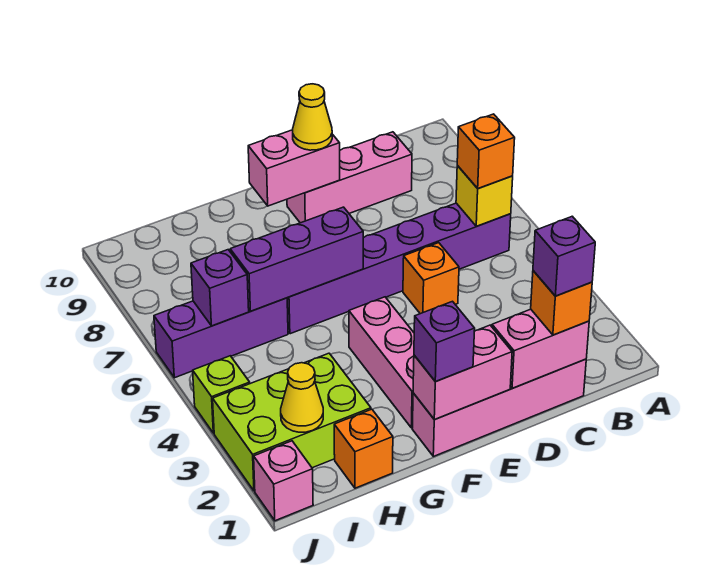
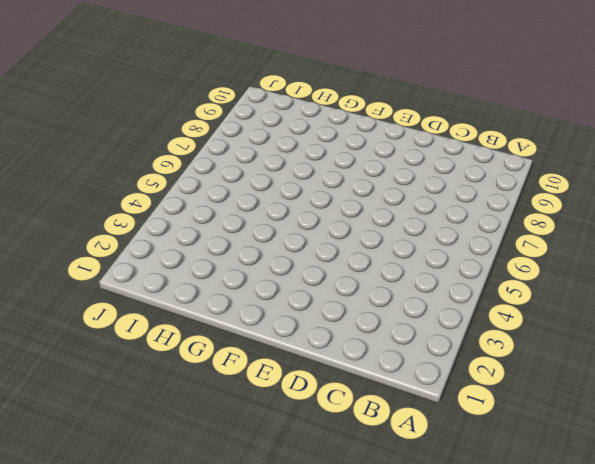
none -> purple brick B6:G6 level 1
none -> pink brick C1:F1 level 1
none -> pink brick C9:E9 level 1

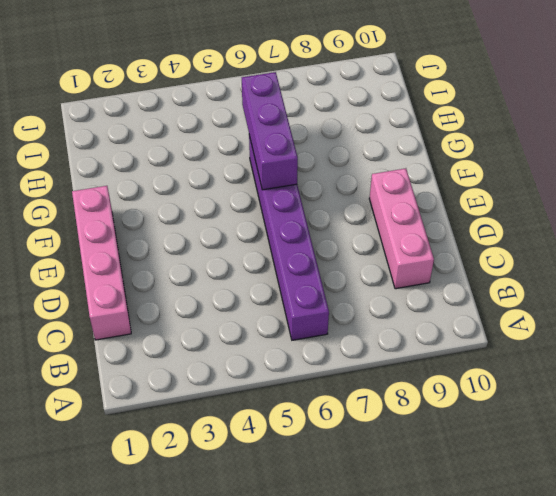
none -> orange brick D5 level 1
none -> pink brick F2:F4 level 1
none -> orange brick H1 level 1

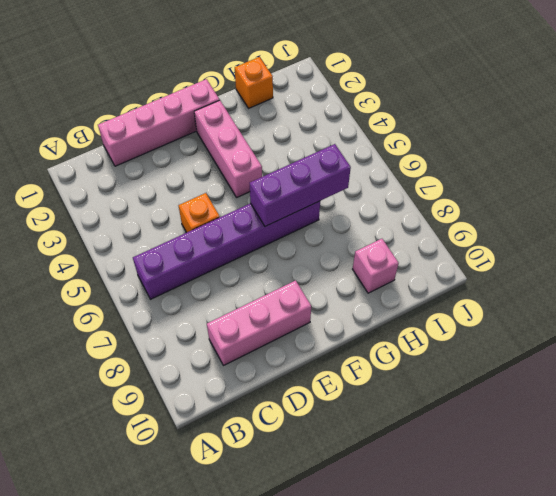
pink brick H9 level 1 -> pink brick J1 level 1
none -> lime brick H2:J3 level 1
none -> purple brick H6:J6 level 1
none -> lime brick J4 level 1

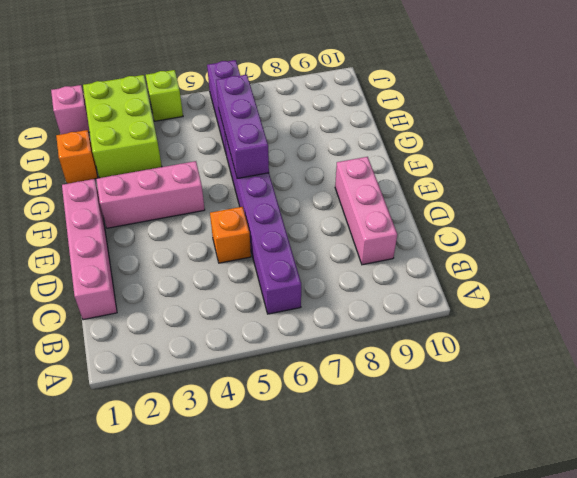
none -> yellow brick B6 level 2
none -> pink brick C1:D1 level 2
none -> pink brick E1:F1 level 2

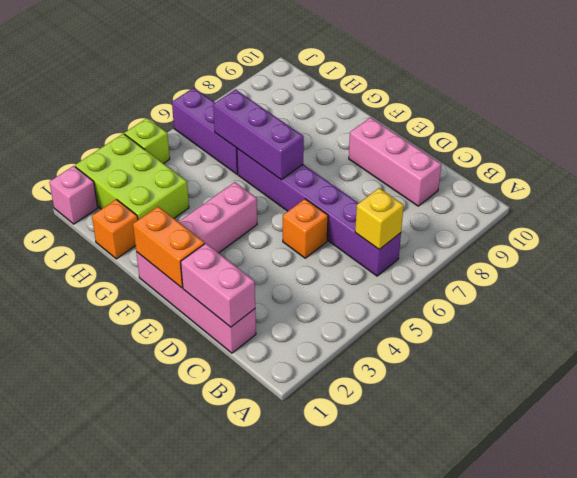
orange brick E1:F1 level 2 -> pink brick E1:F1 level 2
none -> pink brick E9:F9 level 2
none -> yellow cone I2 level 2
none -> purple brick I6 level 2

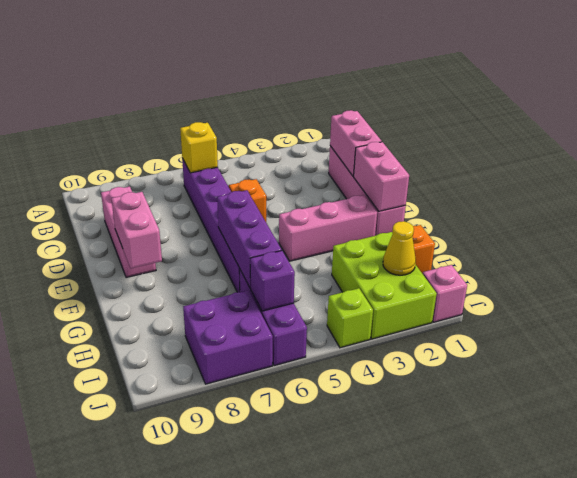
purple brick I7:J8 level 1 -> none
none -> orange brick B6 level 3
none -> orange brick C1 level 3
none -> yellow cone E9 level 3

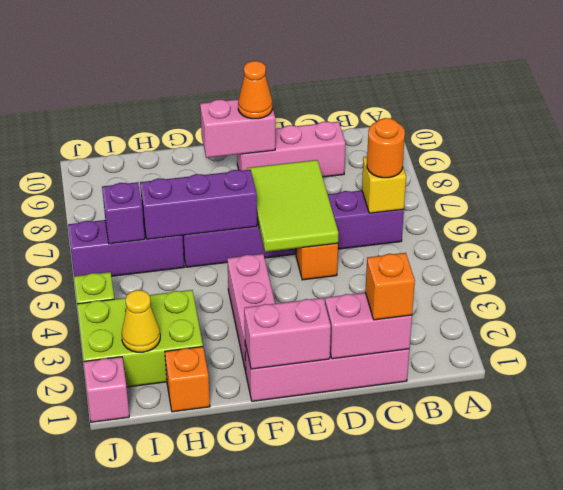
orange round brick B6 level 3 -> orange brick B6 level 3
lime tile D5:E7 level 2 -> none
orange cone E9 level 3 -> yellow cone E9 level 3
none -> purple brick F1 level 3
none -> purple brick C1 level 4

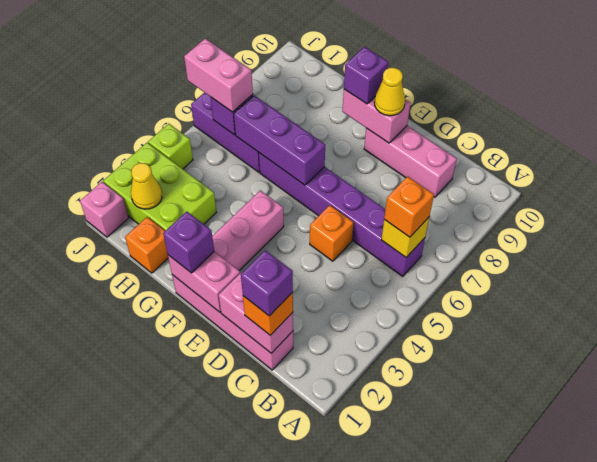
purple brick F9 level 3 -> none
pink brick I6:J6 level 3 -> none

